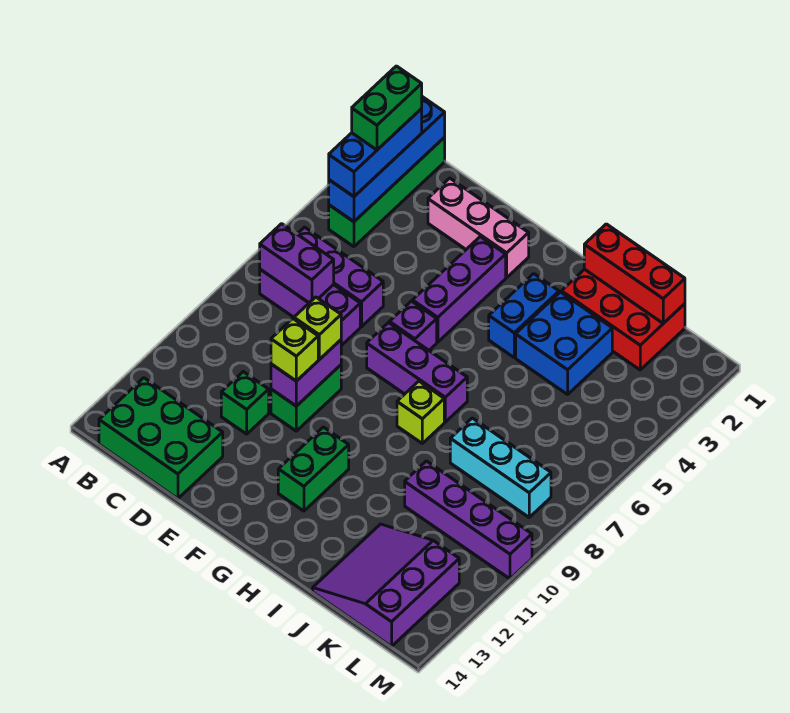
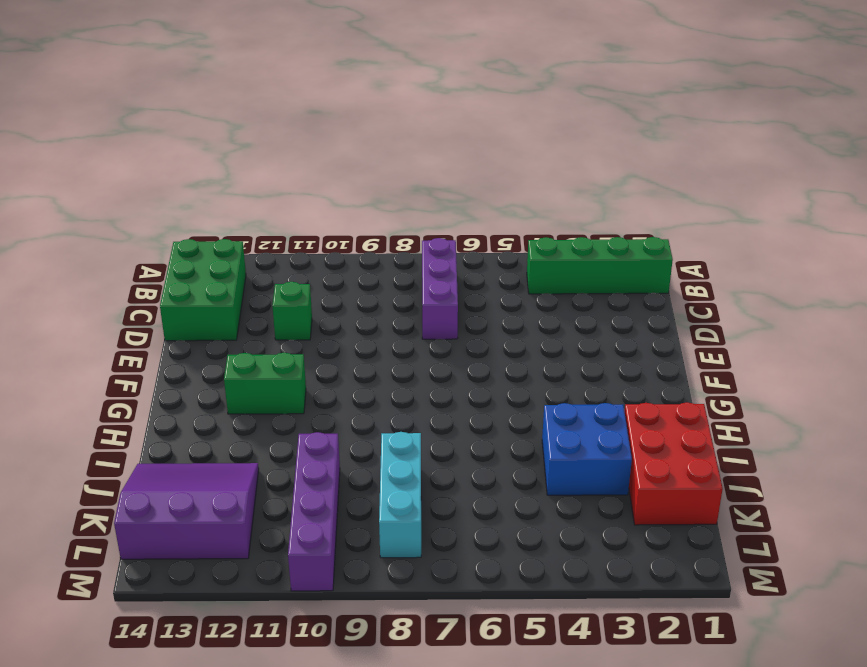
none -> purple brick B6:D6 level 1
none -> pink brick D2:F2 level 1
none -> green brick E9:E10 level 1

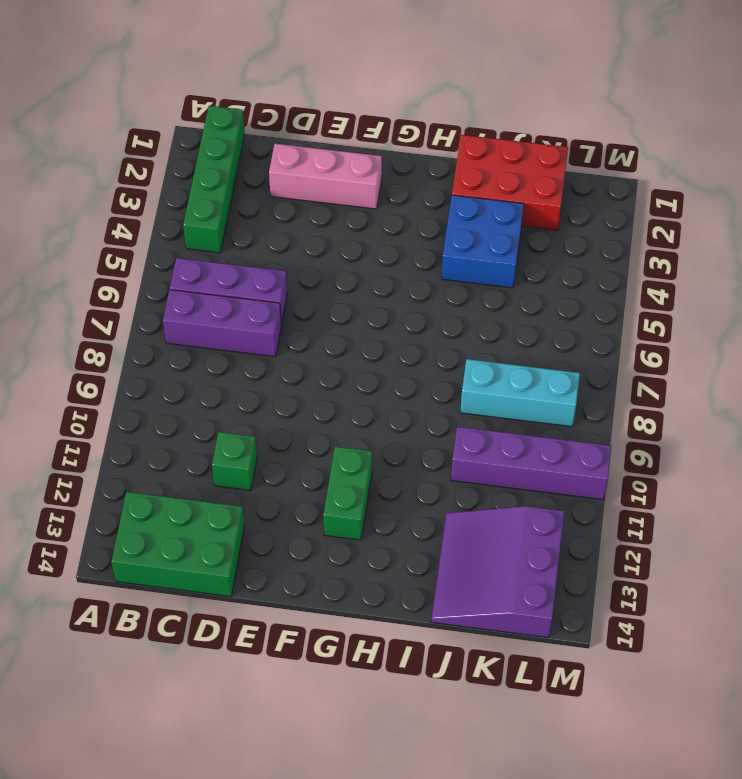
none -> green brick E9:E10 level 1
none -> purple brick F3:F5 level 1
none -> purple brick F6 level 1

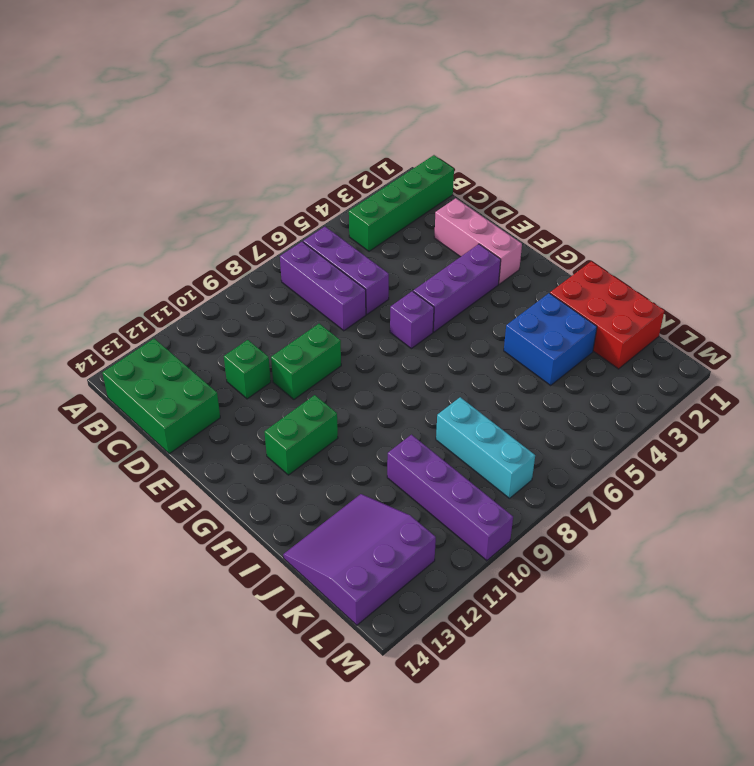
none -> purple brick F7:H7 level 1
none -> blue brick H3:H4 level 1
none -> lime brick H8 level 1

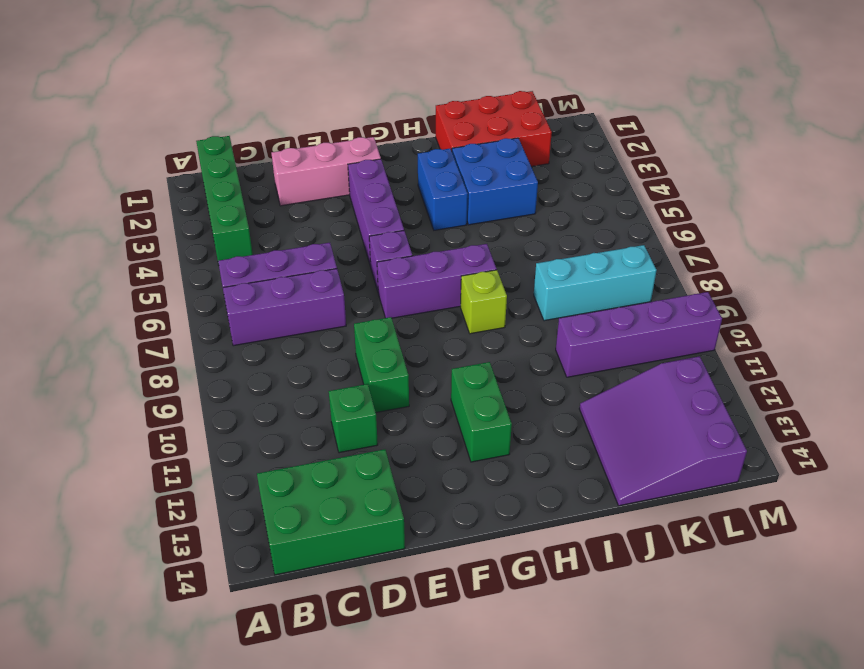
none -> blue brick B1:B4 level 2
none -> purple brick B7:C7 level 2
none -> purple brick E9:E10 level 2

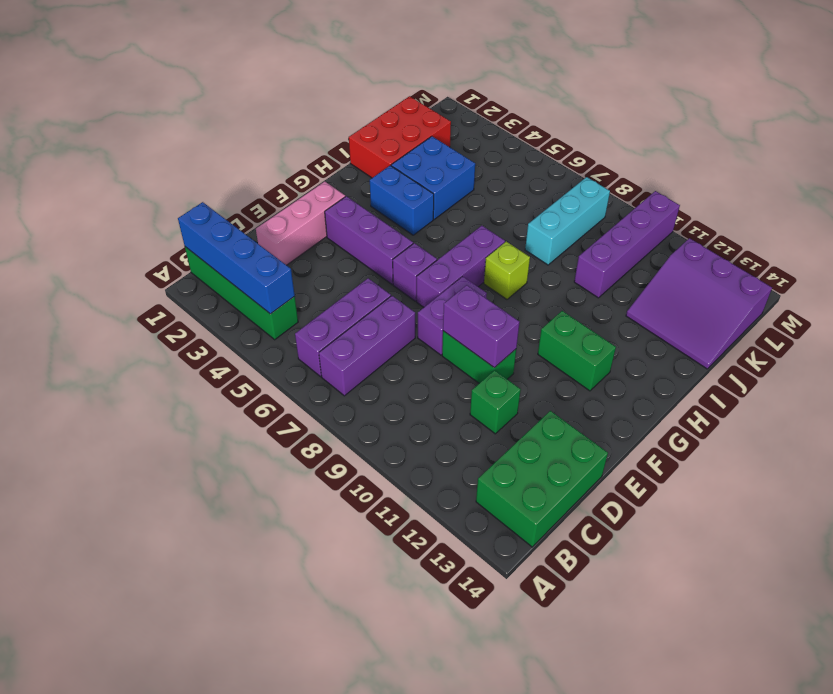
purple brick E8:F8 level 1 -> purple brick B7:C7 level 2
none -> red brick I1:K1 level 2
none -> blue brick B2:B4 level 3
none -> lime brick E9 level 3

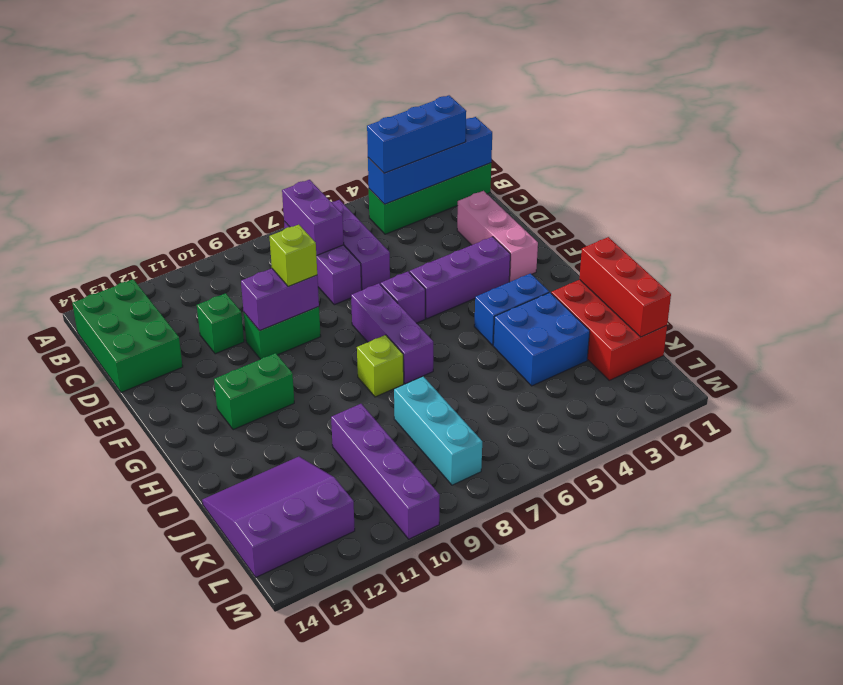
none -> lime brick E10 level 3
none -> green brick B2:B3 level 4

